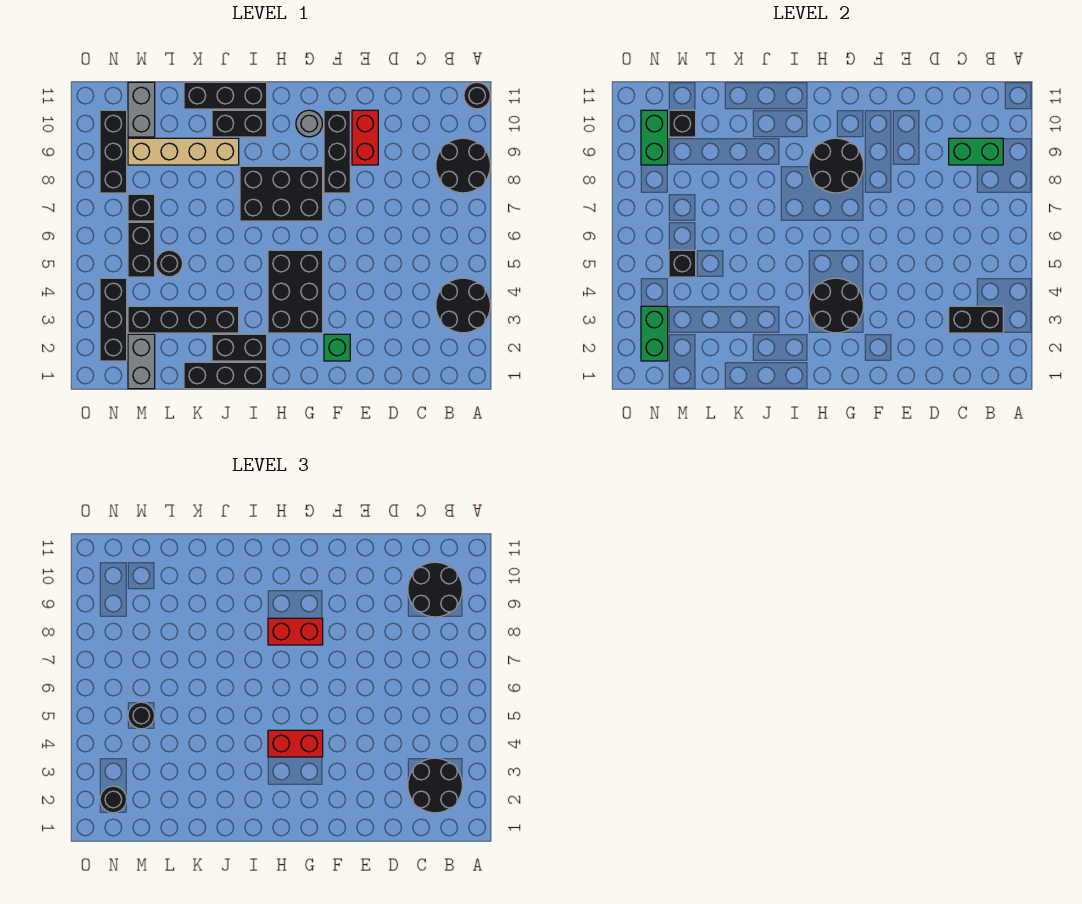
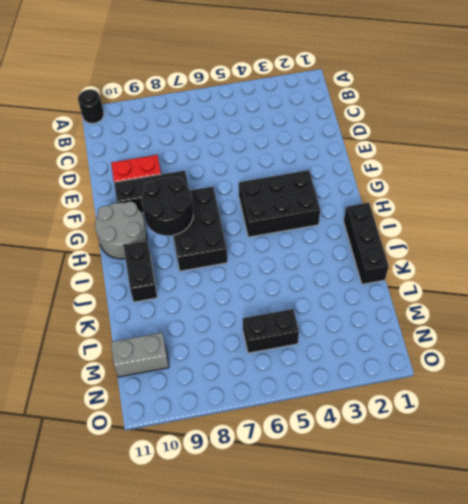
grey round brick G10:H11 level 1 -> grey round brick G10 level 1
none -> black round brick A3:B4 level 1
none -> black round brick A8:B9 level 1
none -> green brick F2 level 1
none -> black brick I2:J2 level 1

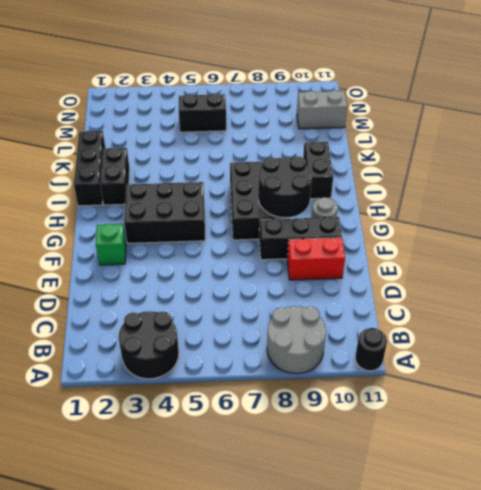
grey round brick A8:B9 level 1 -> black round brick A8:B9 level 1
none -> black brick I11:K11 level 1
none -> black brick J3:M3 level 1
none -> tan brick J9:M9 level 1
none -> black round brick L5 level 1

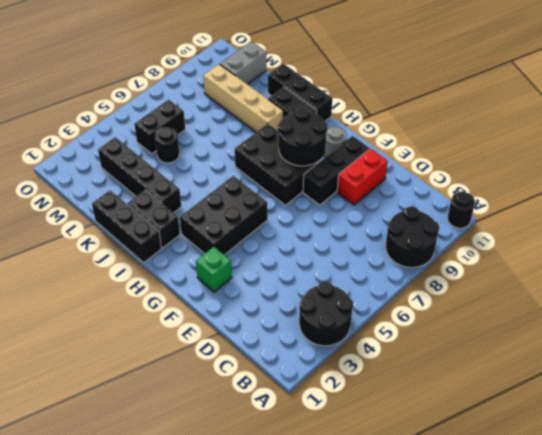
none -> grey brick M1:M2 level 1
none -> black brick M7 level 1
none -> black brick N2:N4 level 1
none -> black brick N8:N10 level 1

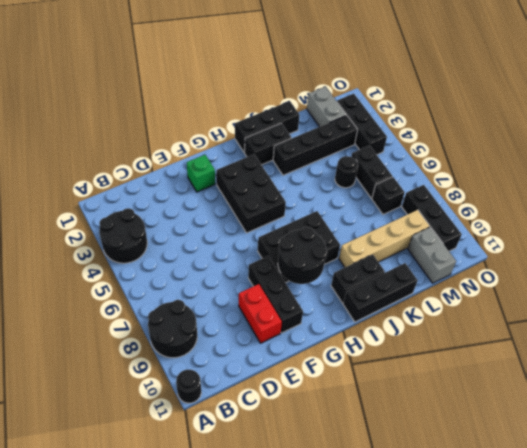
none -> grey round brick G10 level 1
none -> black brick B3:C3 level 2
none -> green brick B9:C9 level 2
none -> black round brick G3:H4 level 2

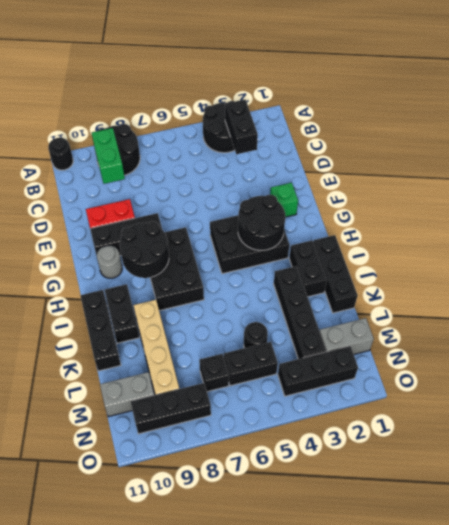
none -> black brick M5 level 2
none -> black brick M10 level 2
none -> green brick N2:N3 level 2
none -> green brick N9:N10 level 2

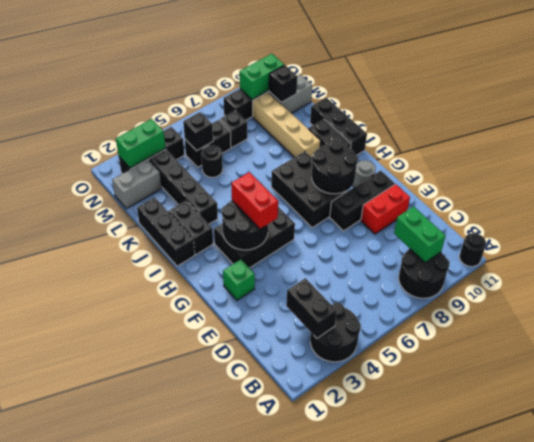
none -> black round brick B2:C3 level 3
none -> black round brick B9:C10 level 3
none -> red brick G8:H8 level 3
none -> black round brick M5 level 3

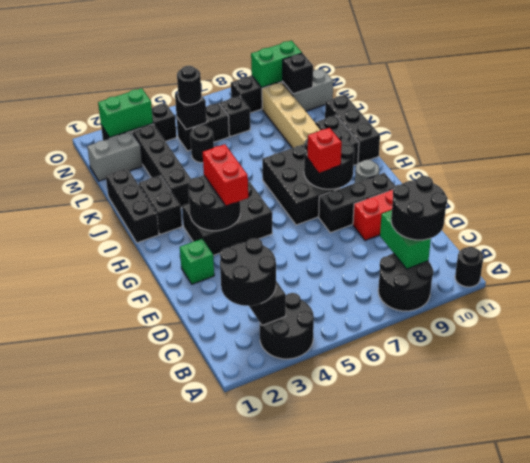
red brick G8 level 3 -> red brick G8:H8 level 3
none -> black round brick N2 level 3

